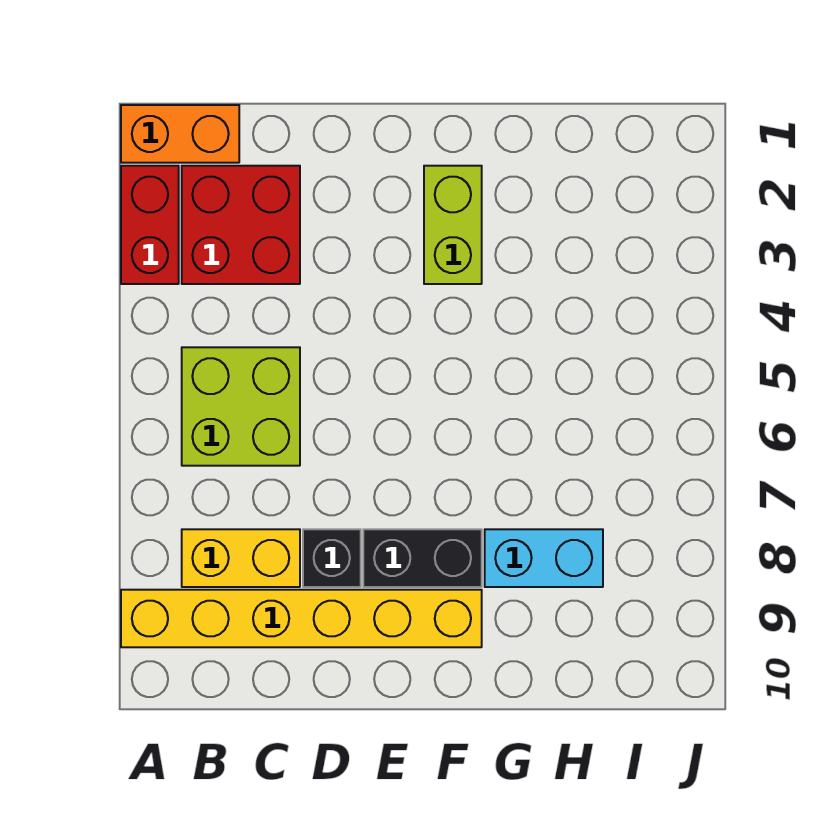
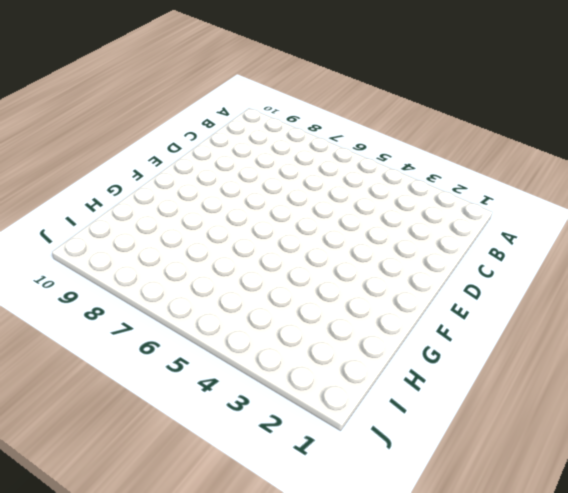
none -> orange brick A1:B1 level 1
none -> red brick A2:A3 level 1

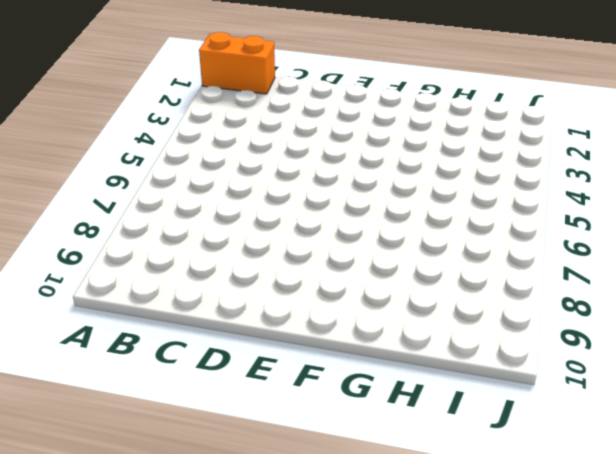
none -> red brick A2:A3 level 1
none -> yellow brick A9:F9 level 1

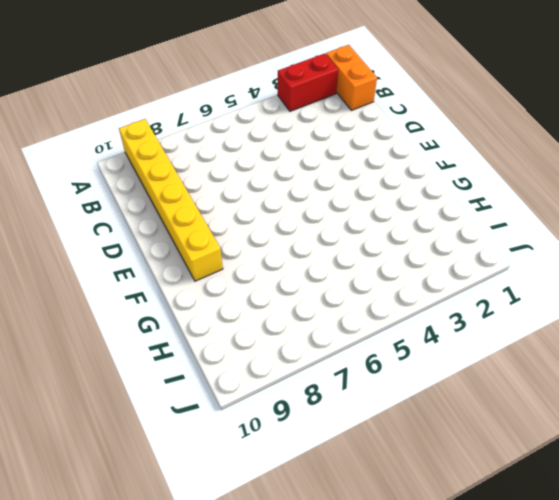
none -> red brick B2:C3 level 1
none -> lime brick B5:C6 level 1

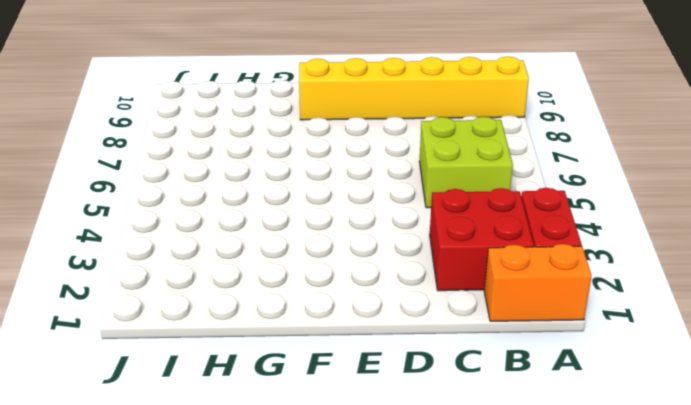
none -> yellow brick B8:C8 level 1
none -> black brick D8 level 1

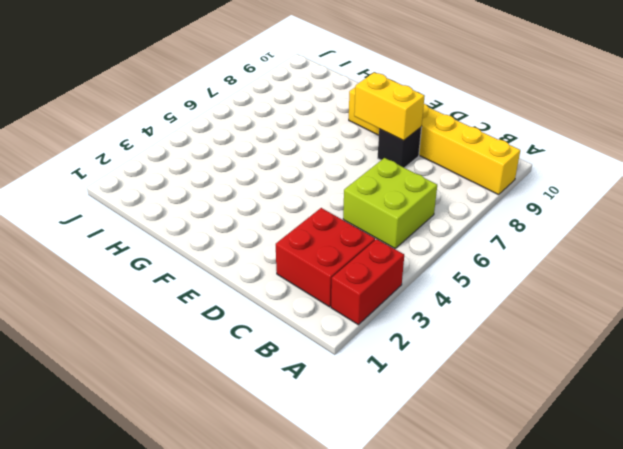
yellow brick D8:E8 level 2 -> yellow brick B8:C8 level 1
none -> orange brick A1:B1 level 1
none -> black brick E8:F8 level 1

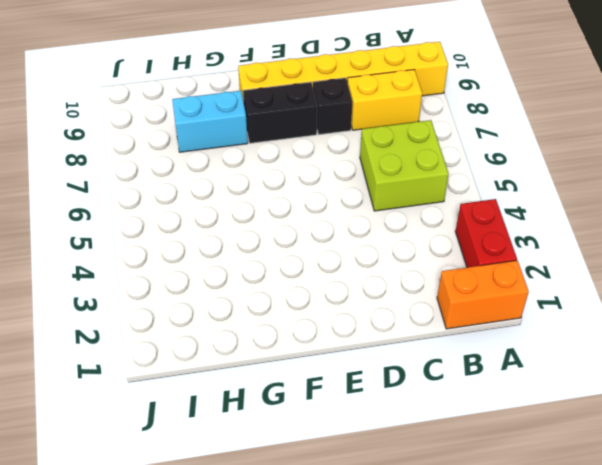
none -> red brick B2:C3 level 1
none -> lime brick F2:F3 level 1

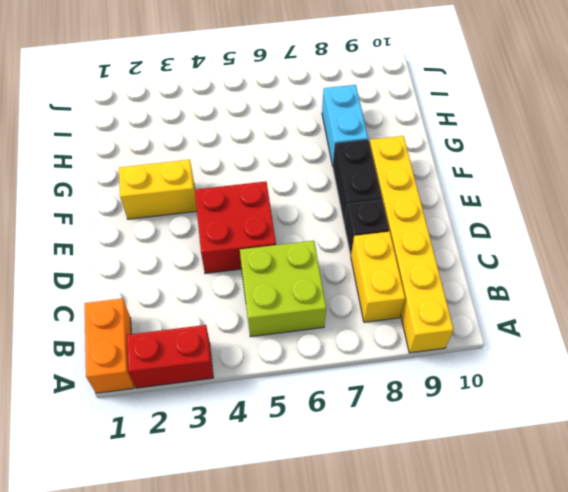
red brick D4:E5 level 1 -> red brick B2:C3 level 1
yellow brick F2:F3 level 1 -> lime brick F2:F3 level 1

